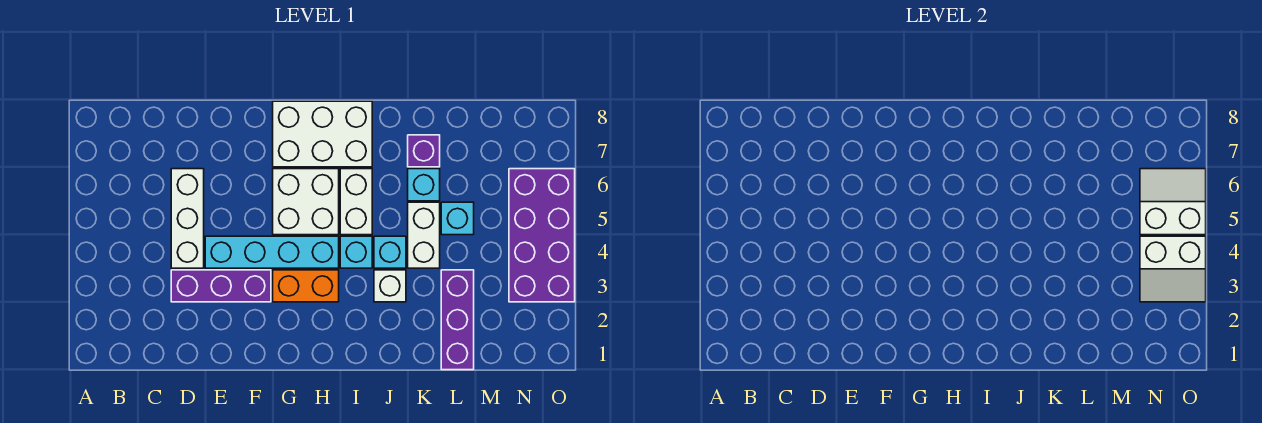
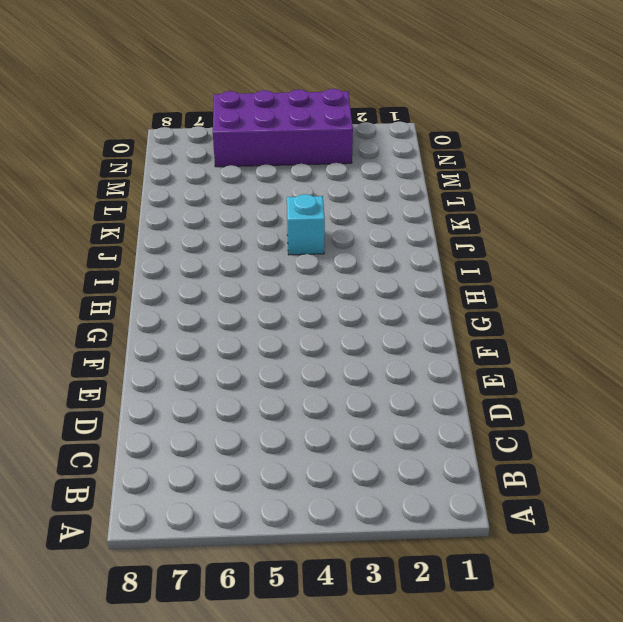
none -> purple brick D3:F3 level 1
none -> white brick D4:D6 level 1
none -> cyan brick E4:H4 level 1

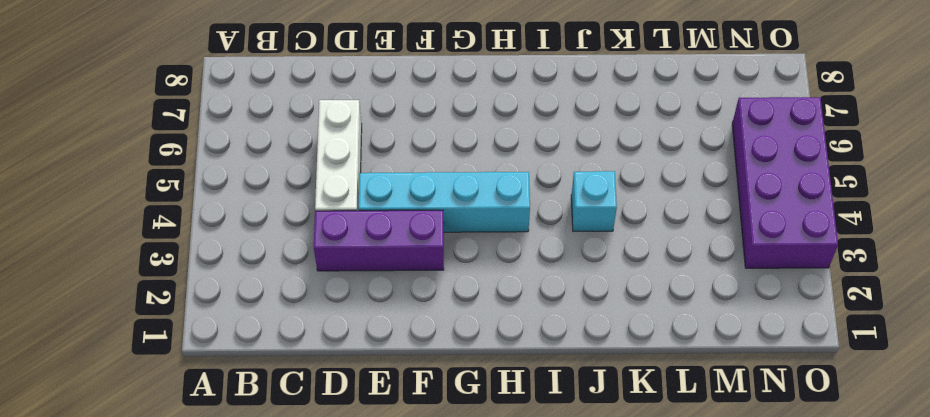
none -> orange brick G3:H3 level 1
none -> white brick G5:H6 level 1
none -> white brick G7:I8 level 1

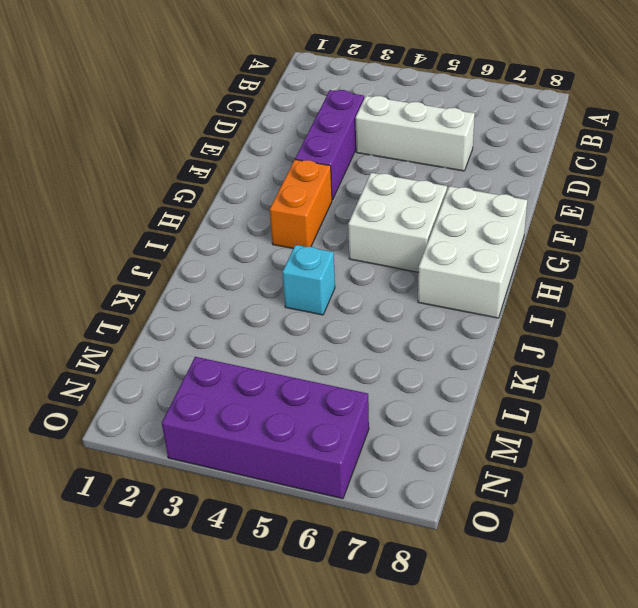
none -> cyan brick E4:H4 level 1
none -> cyan brick I4 level 1
none -> white brick I5:I6 level 1

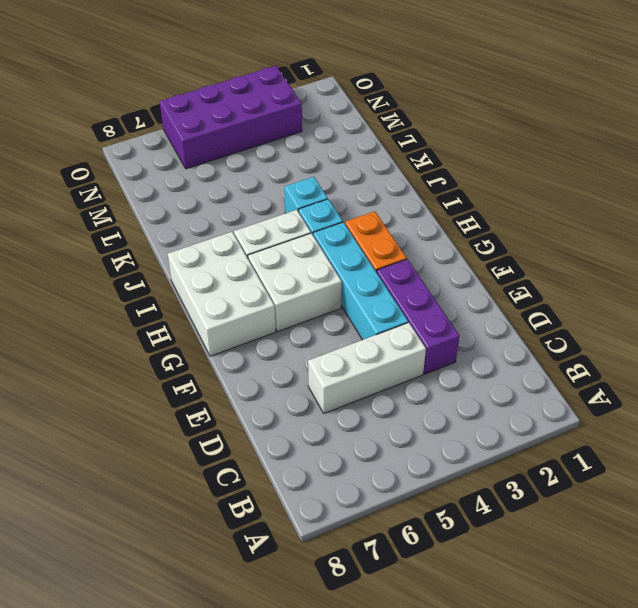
none -> white brick J3 level 1
none -> white brick K4:K5 level 1
none -> cyan brick K6 level 1

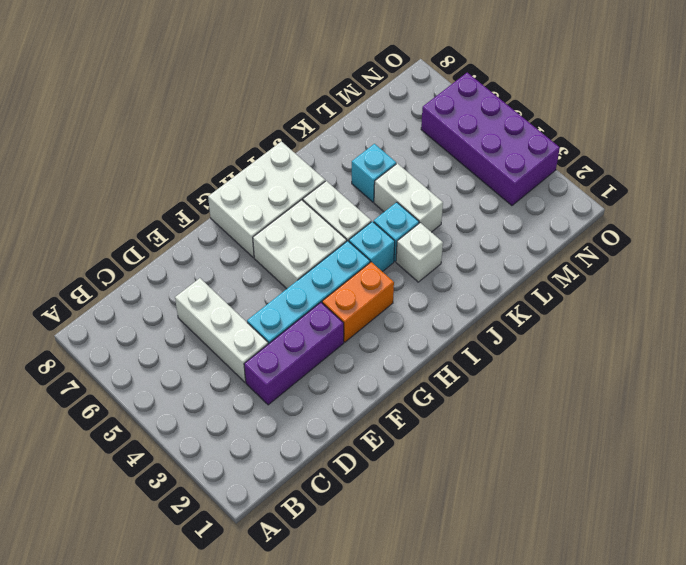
none -> purple brick K7 level 1
none -> purple brick L1:L3 level 1
none -> cyan brick L5 level 1

